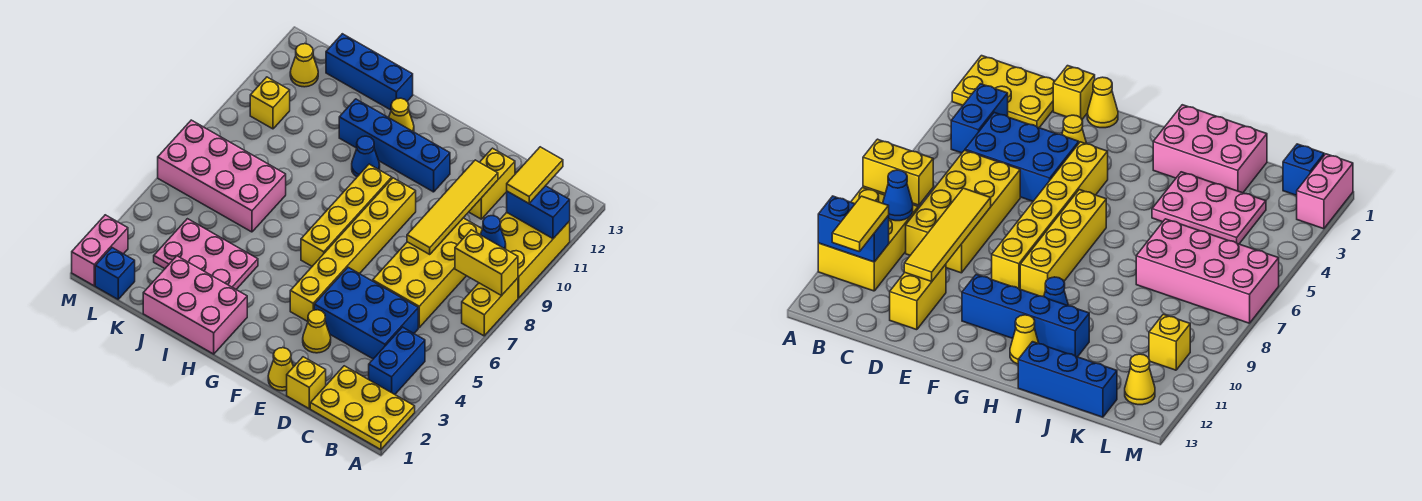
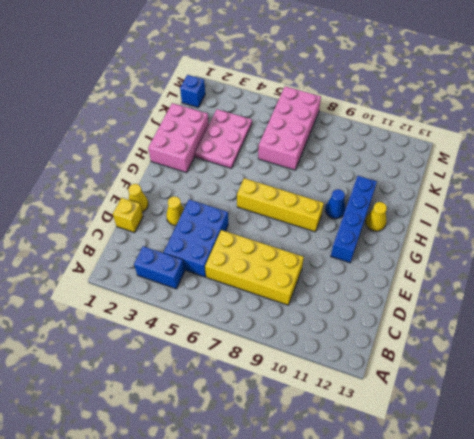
none -> yellow plate A1:C2 level 1
none -> yellow brick A7:A8 level 1
none -> yellow brick A9:B11 level 1

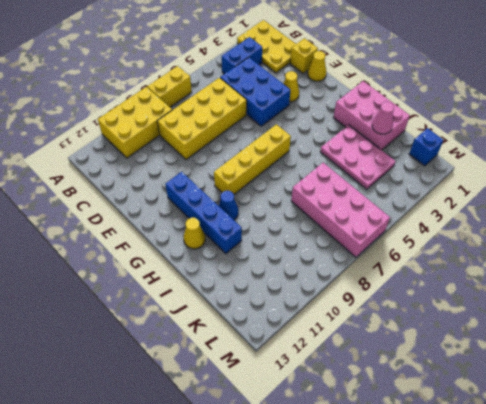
pink cone J2 level 2 -> none
none -> yellow brick D11:D12 level 1
none -> yellow brick F4:F9 level 1
none -> blue brick I13:K13 level 1

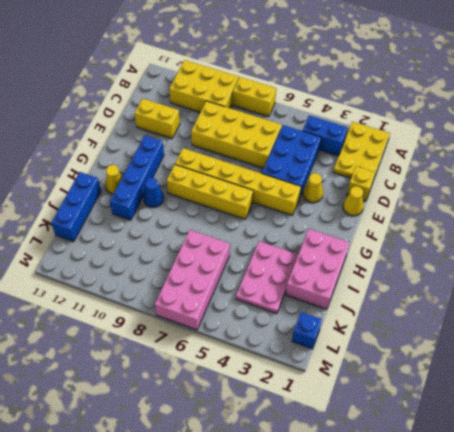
none -> yellow brick L10 level 1
none -> yellow cone L12 level 1
none -> pink brick M1:M2 level 1

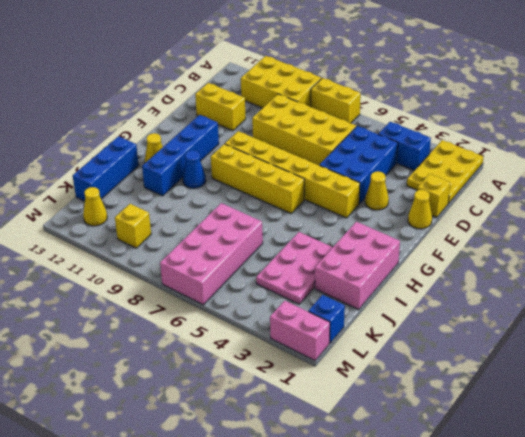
none -> yellow brick A8:B8 level 2
none -> blue brick A11:B11 level 2
none -> blue cone B9 level 2

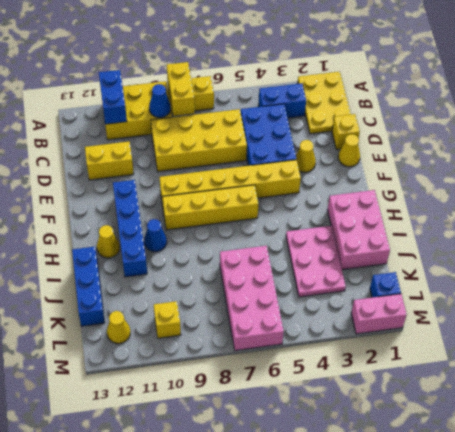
none -> yellow tile D8:D11 level 2
none -> yellow tile B11:B12 level 3

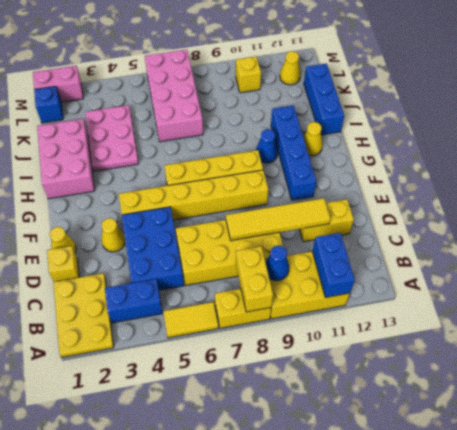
yellow tile A5:A6 level 1 -> yellow tile B11:B12 level 3

